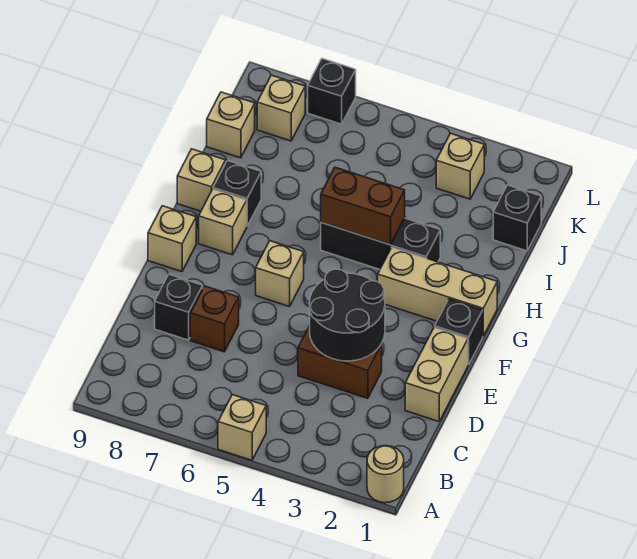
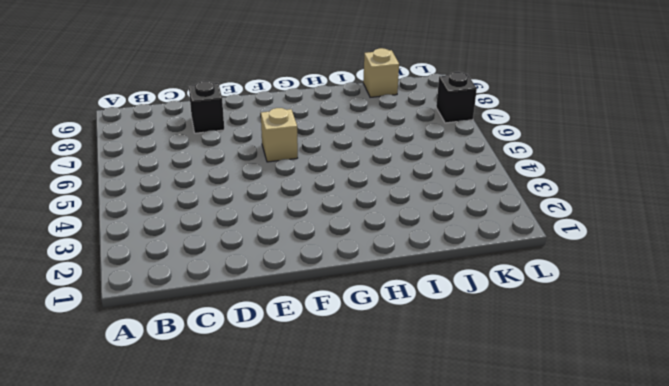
none -> tan round brick A1 level 1
none -> tan brick A5 level 1
none -> tan brick D1:E1 level 1

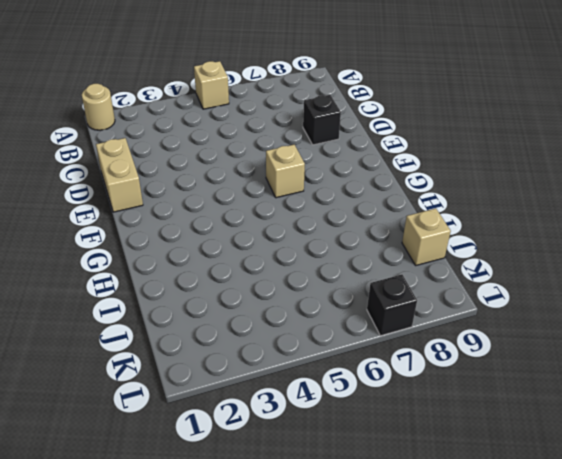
none -> brown brick D3:D4 level 1
none -> brown brick D7 level 1
none -> black brick F1 level 1

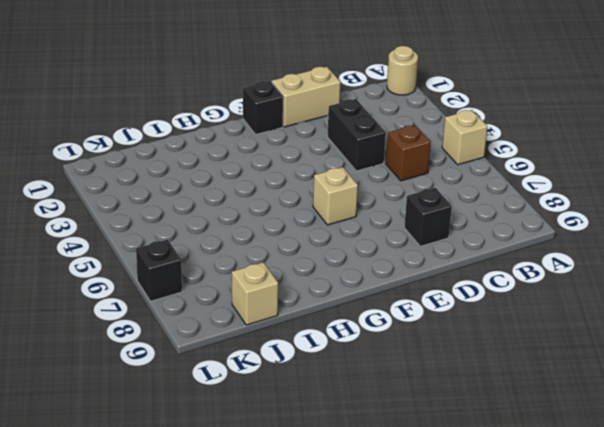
brown brick C5 level 1 -> brown brick D7 level 1
black brick D3:D4 level 1 -> brown brick D3:D4 level 1
none -> tan brick F9 level 1
none -> tan brick G1:G3 level 1
none -> tan brick G8 level 1

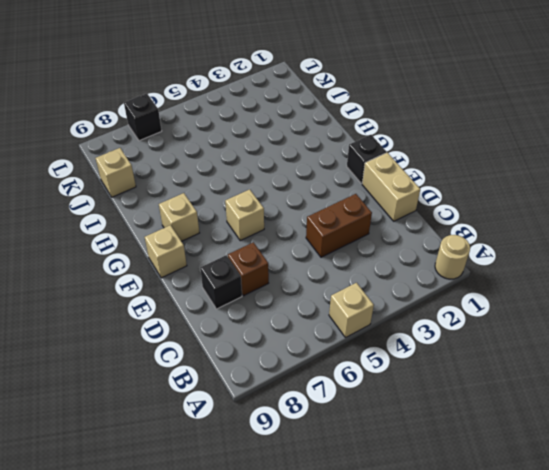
none -> tan brick G1:G3 level 1
none -> black brick H3:H5 level 1
none -> black brick H8 level 1

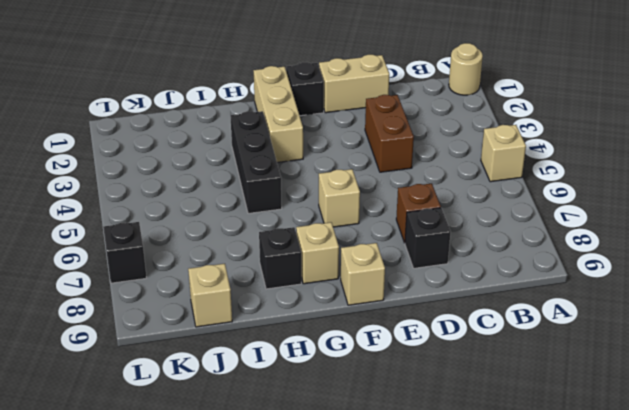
none -> tan brick H9 level 1
none -> black brick J1 level 1
none -> tan brick K3 level 1

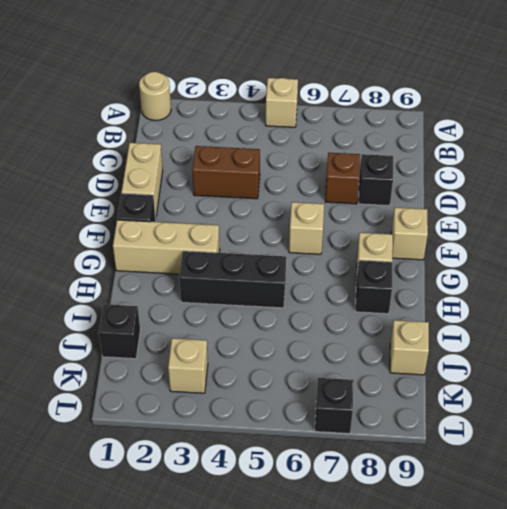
none -> tan brick H9 level 1
none -> tan brick K8 level 1
none -> black round brick D3:E4 level 2

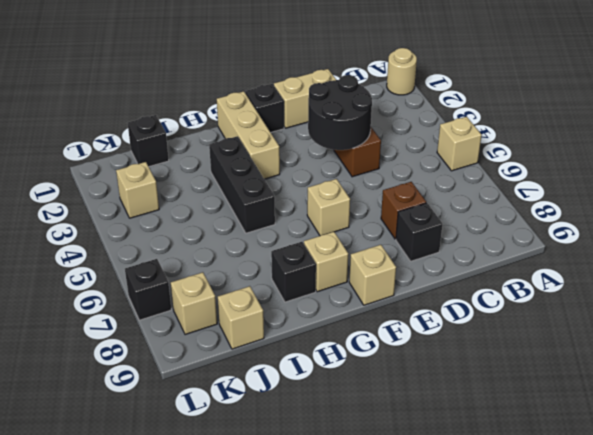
none -> tan brick H9 level 1
none -> brown brick H4:H5 level 2

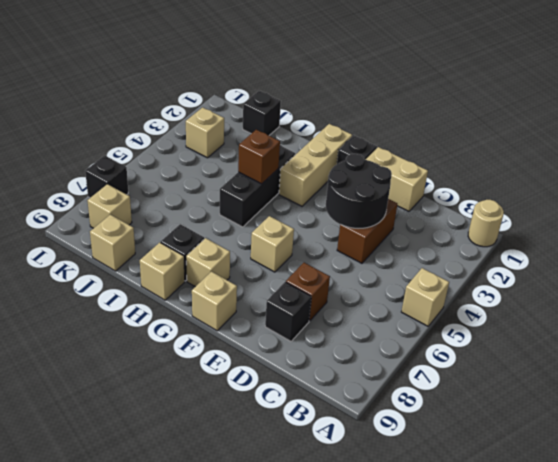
brown brick H4 level 2 -> brown brick H4:H5 level 2

